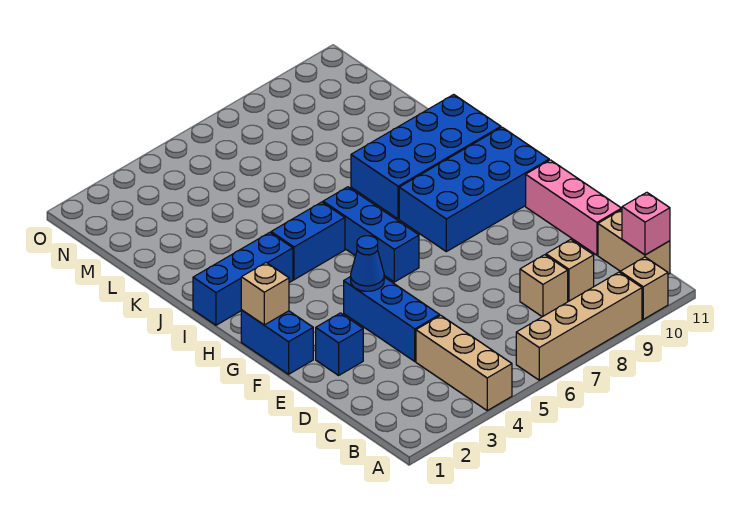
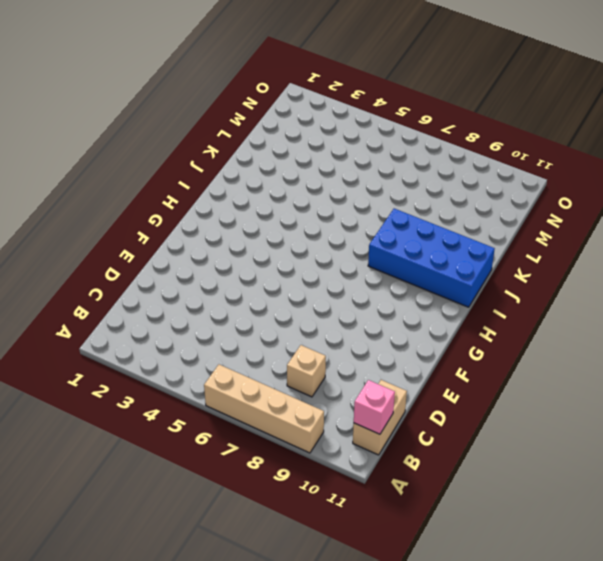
none -> tan brick A4:C4 level 1
none -> tan brick A10 level 1
none -> tan brick C9 level 1

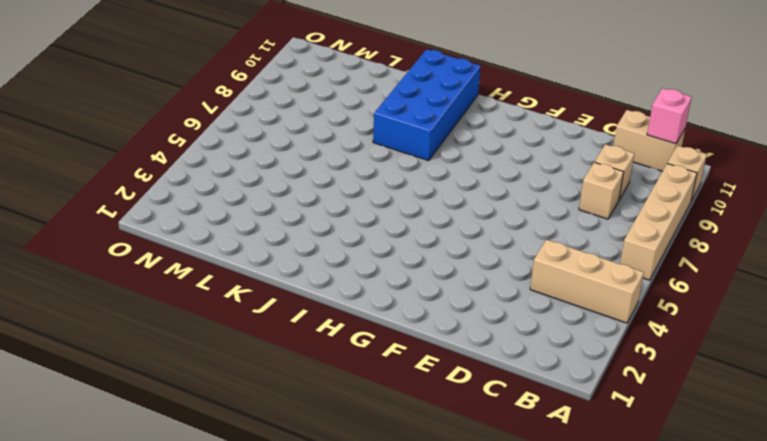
none -> blue brick D4:F4 level 1
none -> pink brick D11:F11 level 1
none -> blue brick E2 level 1

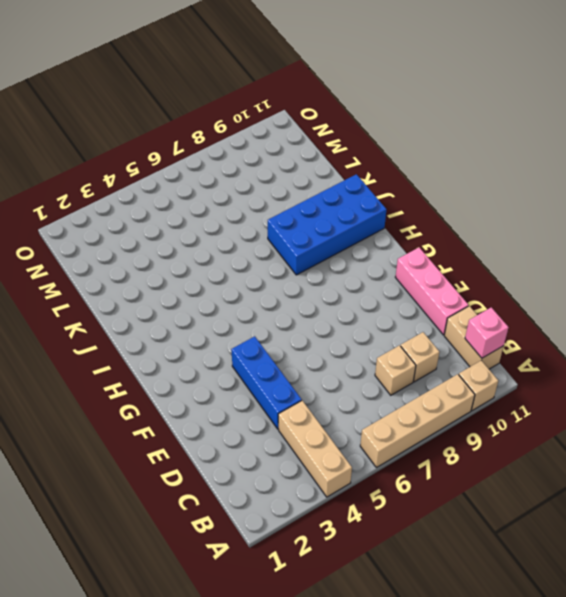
none -> blue brick E2 level 1
none -> blue brick F1:G1 level 1
none -> blue brick G6:I6 level 1

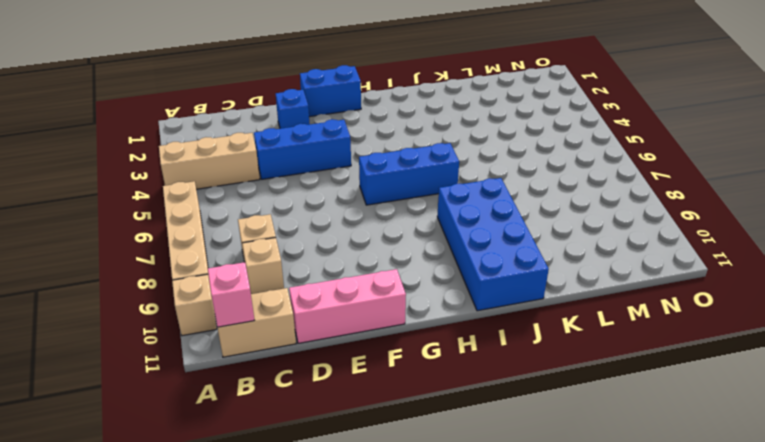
none -> blue brick G8:H11 level 1
none -> blue brick I1:I3 level 1
none -> blue brick I4:I5 level 1

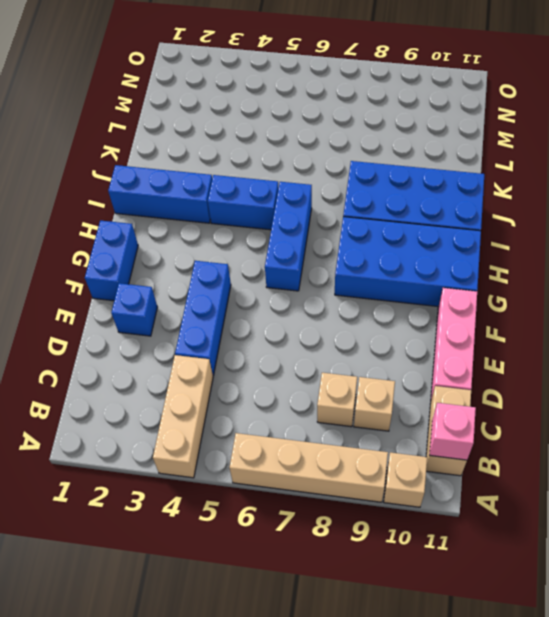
none -> blue cone F4 level 2
none -> tan brick G1 level 2

